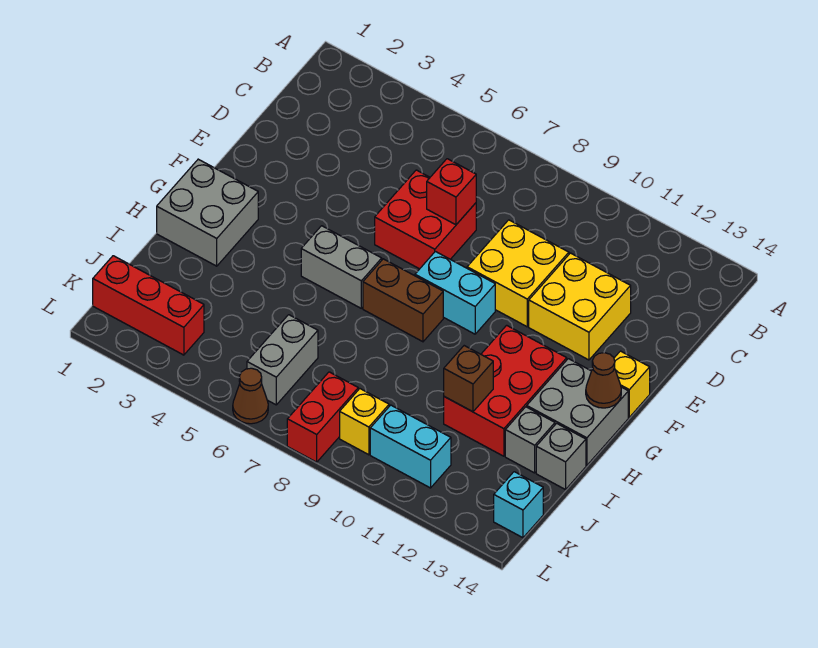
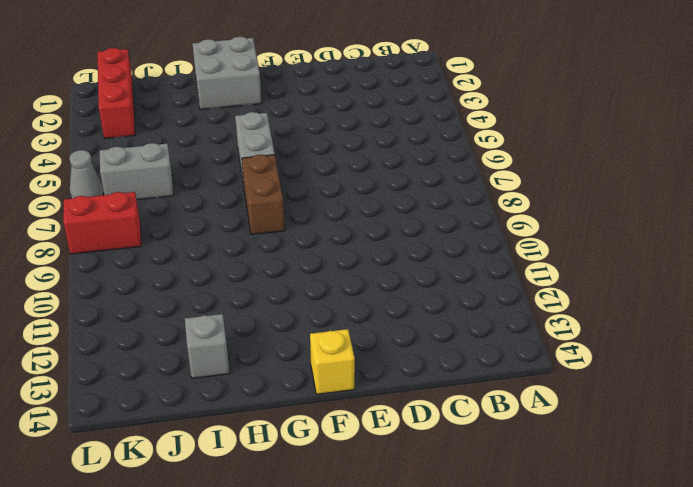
grey cone L6 level 1 -> brown cone L6 level 1
none -> red brick D6:E7 level 1
none -> yellow brick D9:E10 level 1
none -> yellow brick D11:E12 level 1

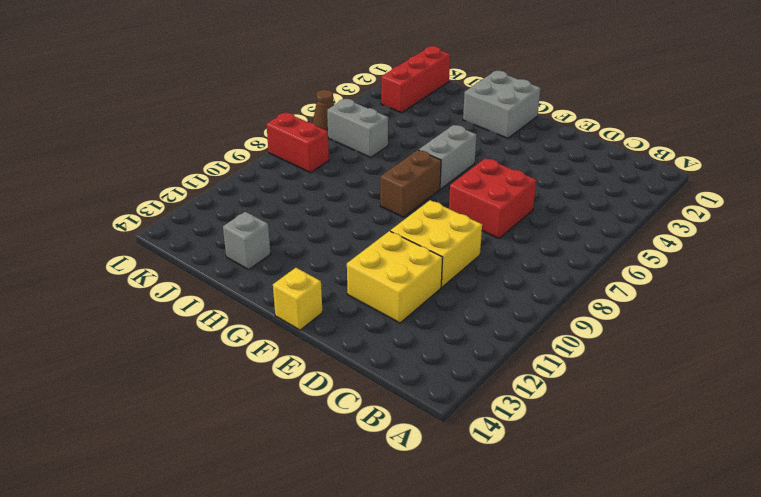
none -> cyan brick F8:F9 level 1
none -> red brick G11:I12 level 1
none -> grey brick G13:H14 level 1

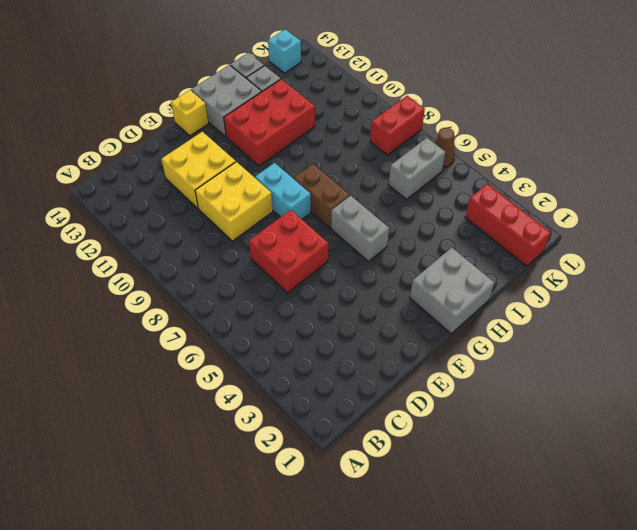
none -> yellow brick K9 level 1
none -> cyan brick K10:K11 level 1
none -> red brick D7 level 2

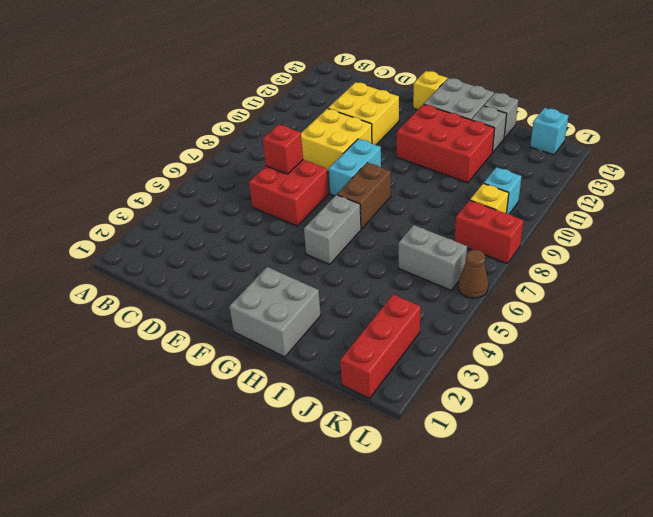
cyan brick K10 level 1 -> cyan brick K10:K11 level 1
none -> brown cone G14 level 2
none -> brown brick I11 level 2

